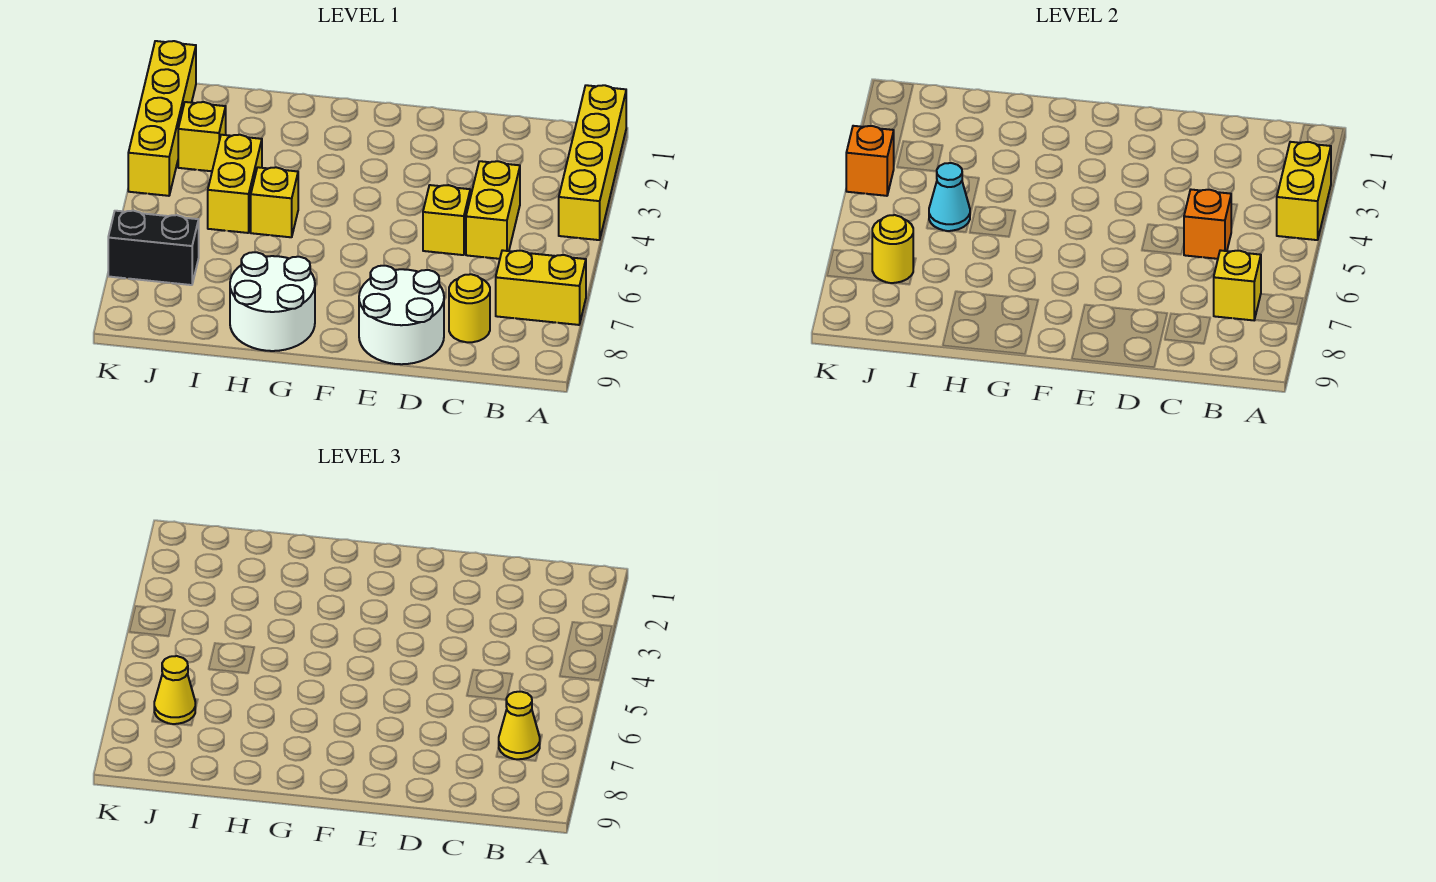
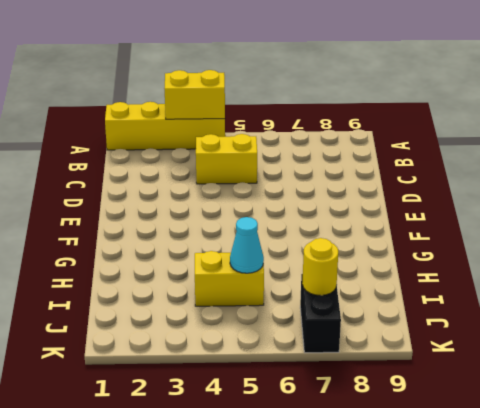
none -> yellow brick A7:B7 level 1
none -> yellow round brick C8 level 1
none -> yellow brick D5 level 1

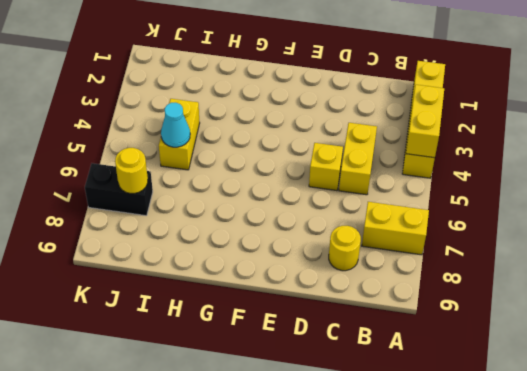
none -> white round brick D8:E9 level 1
none -> white round brick G8:H9 level 1
none -> yellow brick H5 level 1

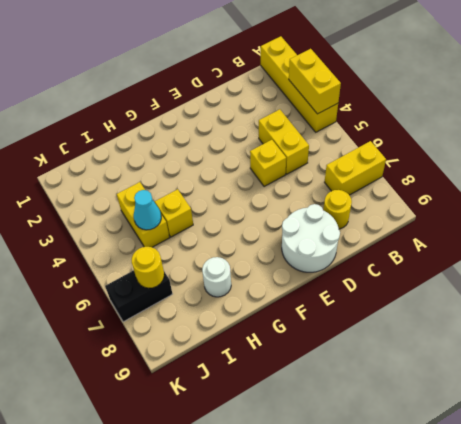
white round brick H8 level 1 -> white round brick G8:H9 level 1
none -> yellow brick J3 level 1
none -> yellow brick K1:K4 level 1
none -> yellow brick B7 level 2

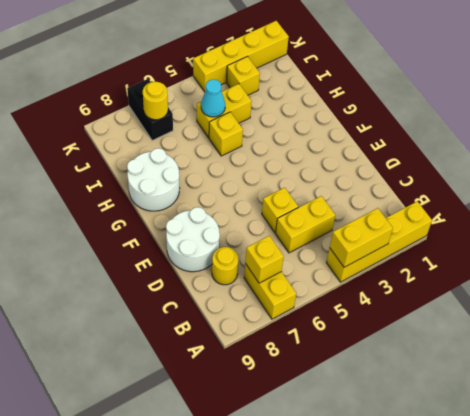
none -> orange brick C5 level 2
none -> orange brick K4 level 2
none -> yellow cone B7 level 3

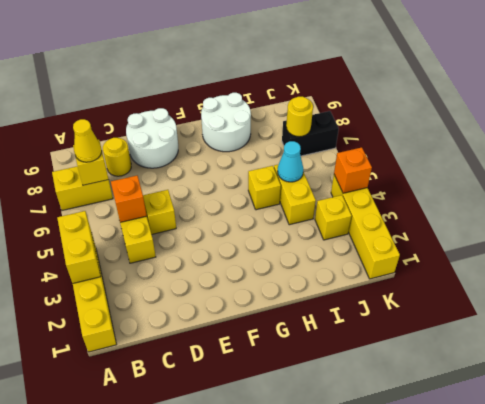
none -> yellow cone J7 level 3

